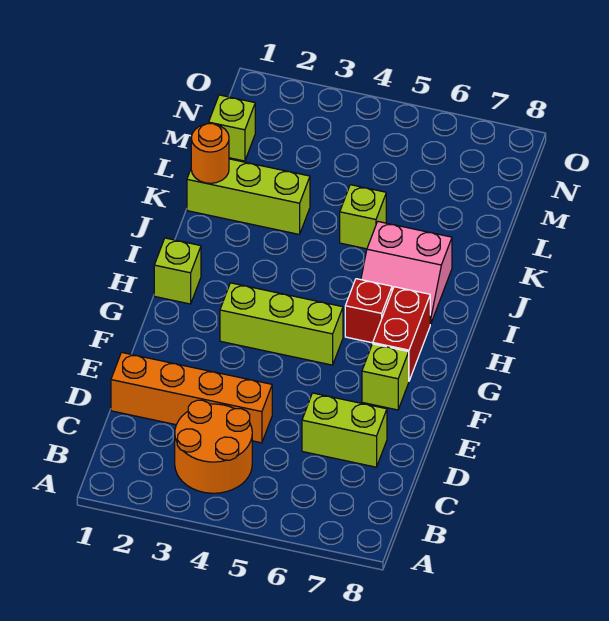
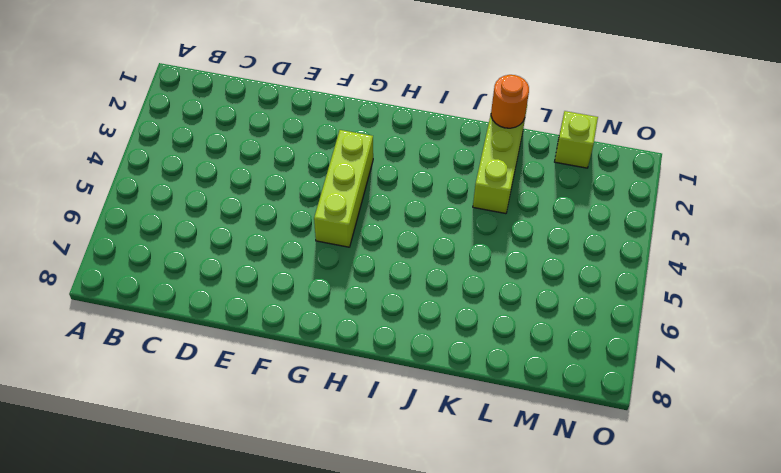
none -> orange round brick B3:C4 level 1
none -> orange brick D1:D4 level 1
none -> lime brick D6:D7 level 1

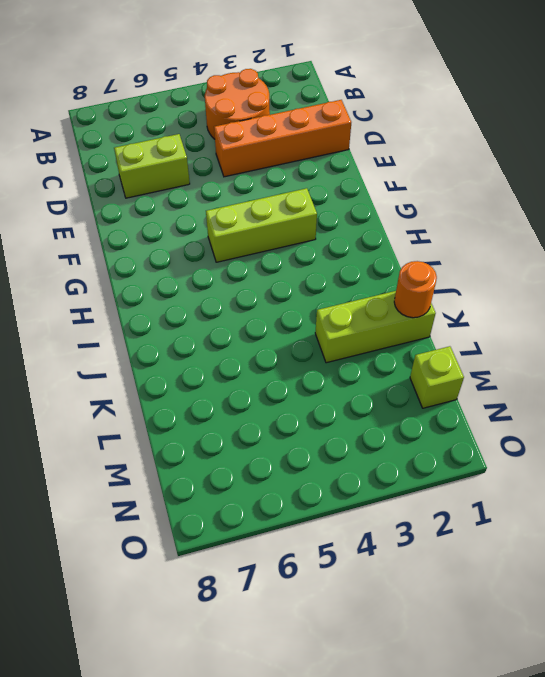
none -> lime brick F7 level 1
none -> red brick G7:H7 level 1
none -> lime brick H1 level 1

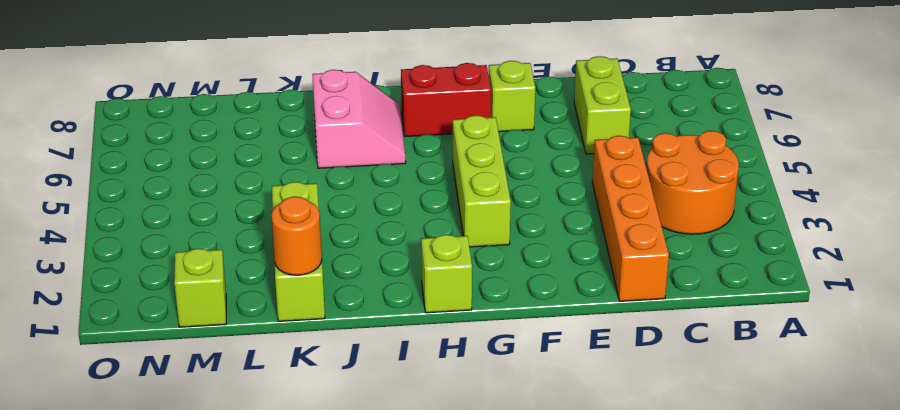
none -> red brick H6 level 1
none -> lime brick K5 level 1

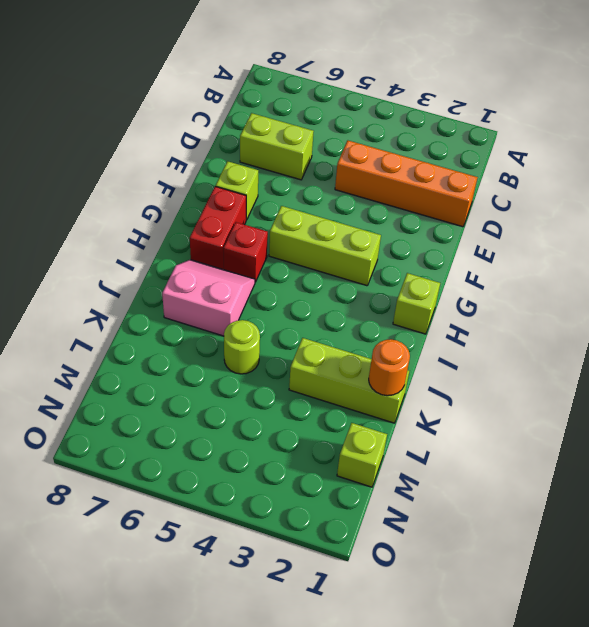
lime round brick K5 level 1 -> lime brick K5 level 1
none -> orange round brick B3:C4 level 1

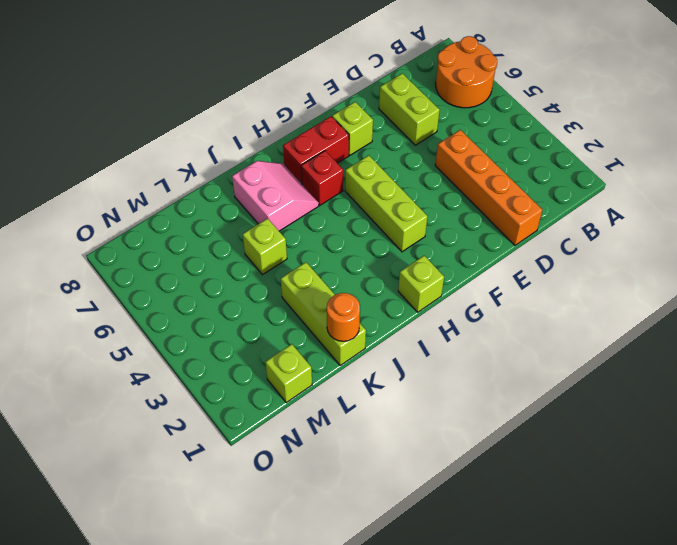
orange round brick A6:B7 level 1 -> orange round brick B3:C4 level 1

